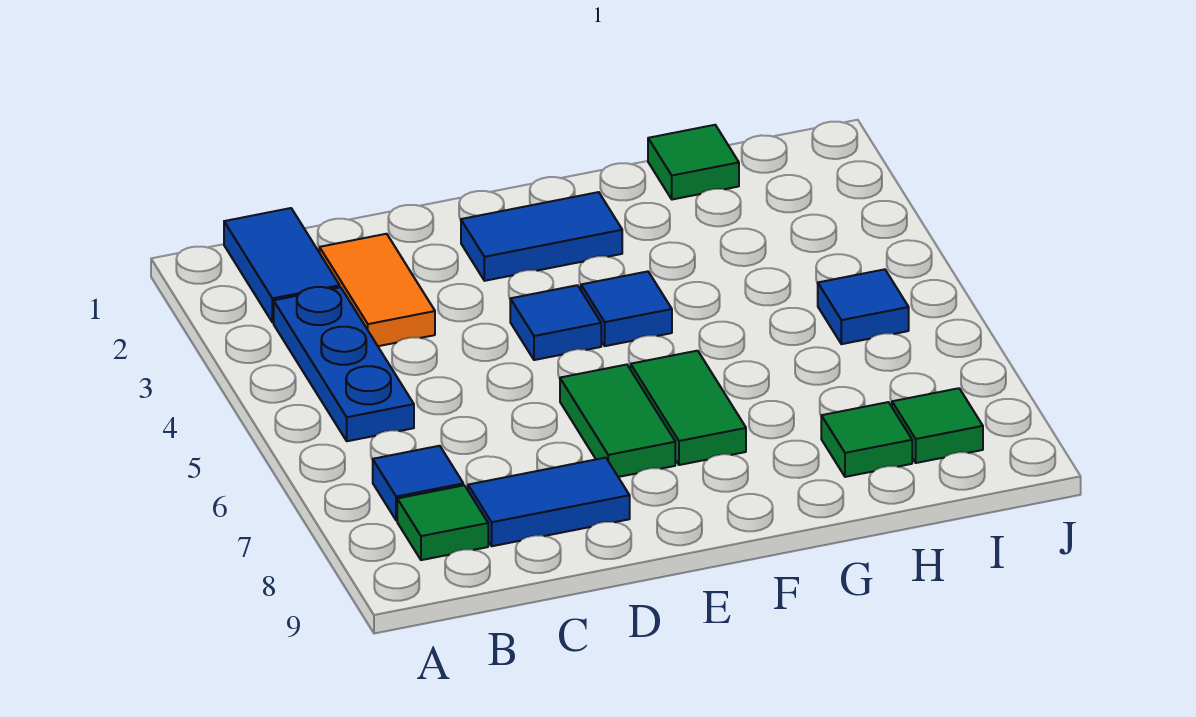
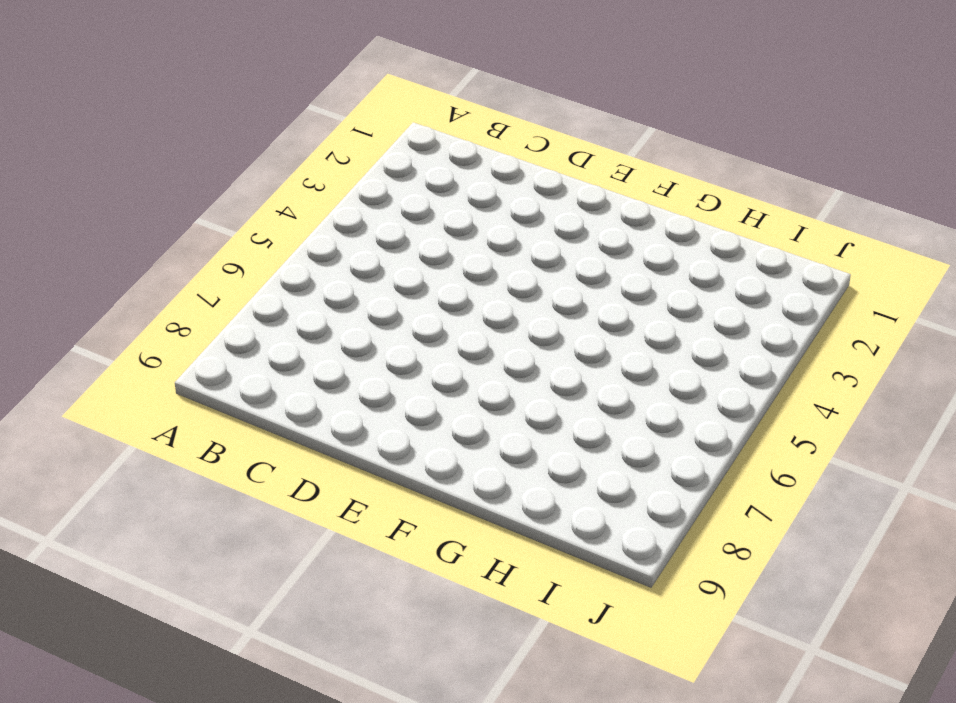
none -> blue tile B1:B2 level 1
none -> blue plate B3:B5 level 1
none -> blue tile B7 level 1

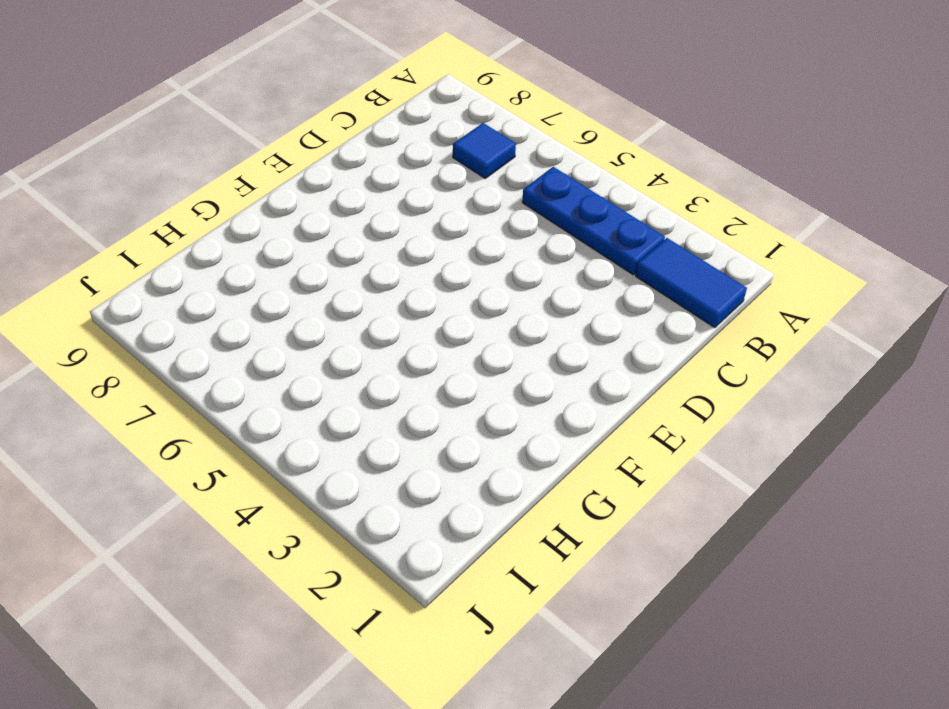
none -> green tile B8 level 1
none -> orange tile C2:C3 level 1
none -> blue tile C8:D8 level 1

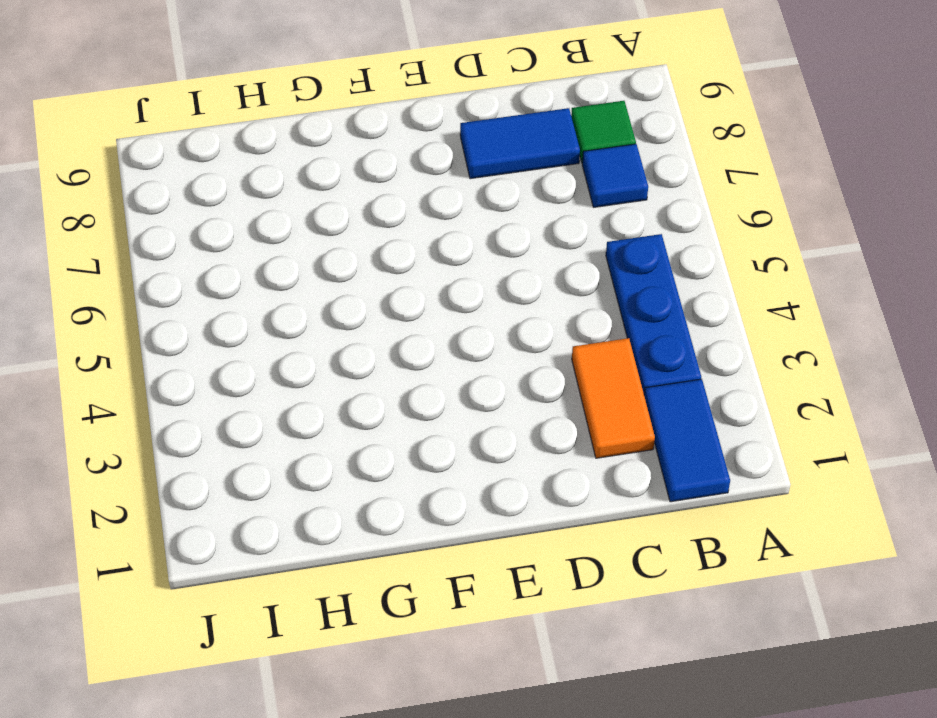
none -> blue tile E2:F2 level 1
none -> blue tile E4 level 1
none -> green tile E6:E7 level 1

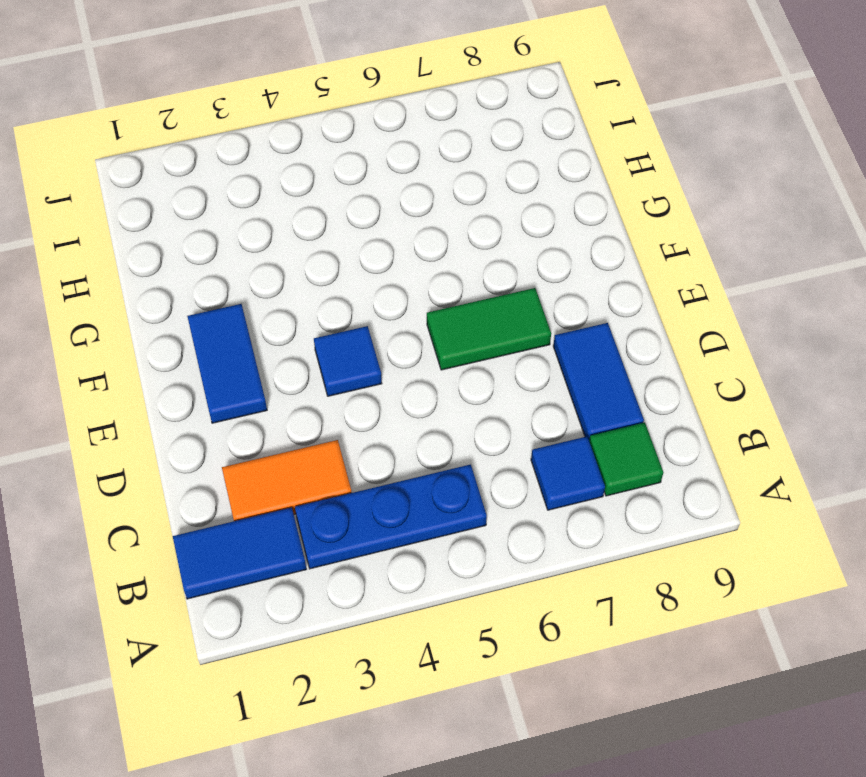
none -> blue tile F4 level 1
none -> green tile F6:F7 level 1
none -> green tile H1 level 1

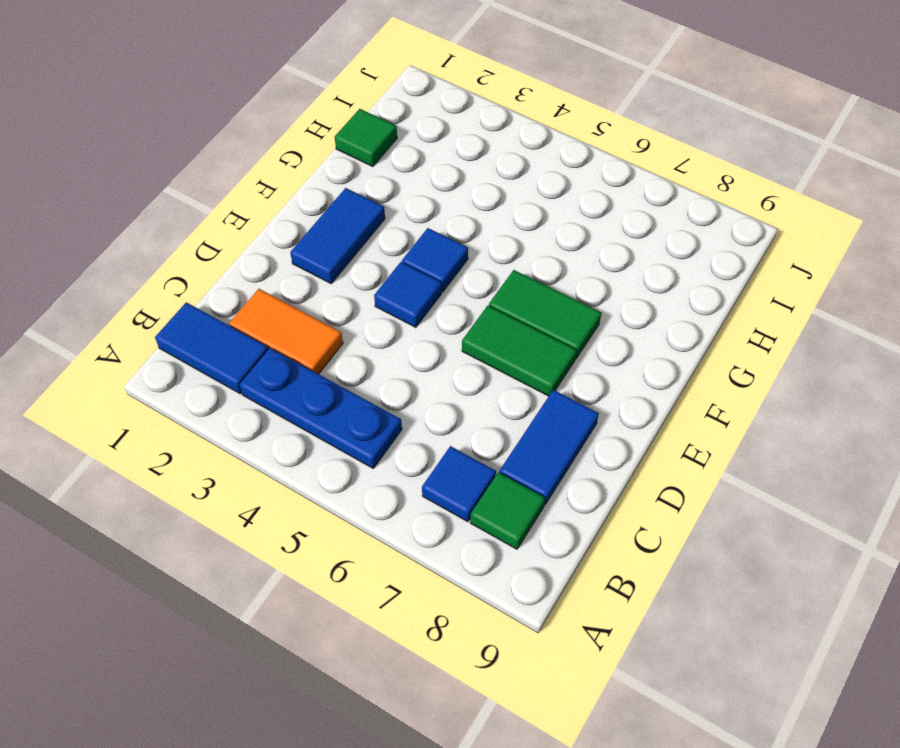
none -> green tile H8 level 1
none -> blue tile I5 level 1
none -> green tile I8 level 1

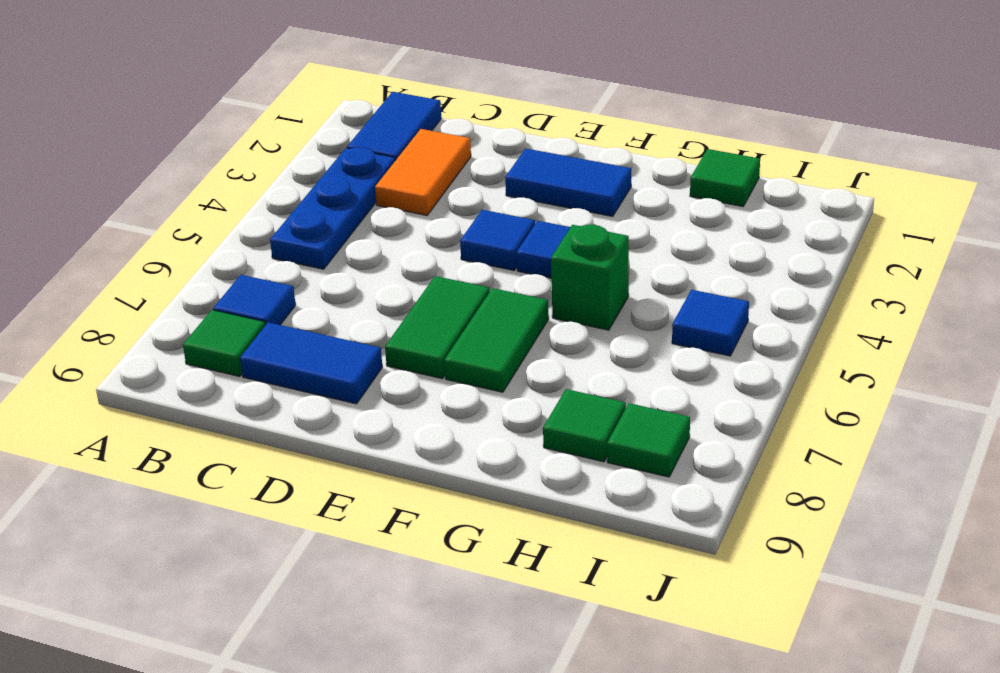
green brick G5 level 1 -> none

